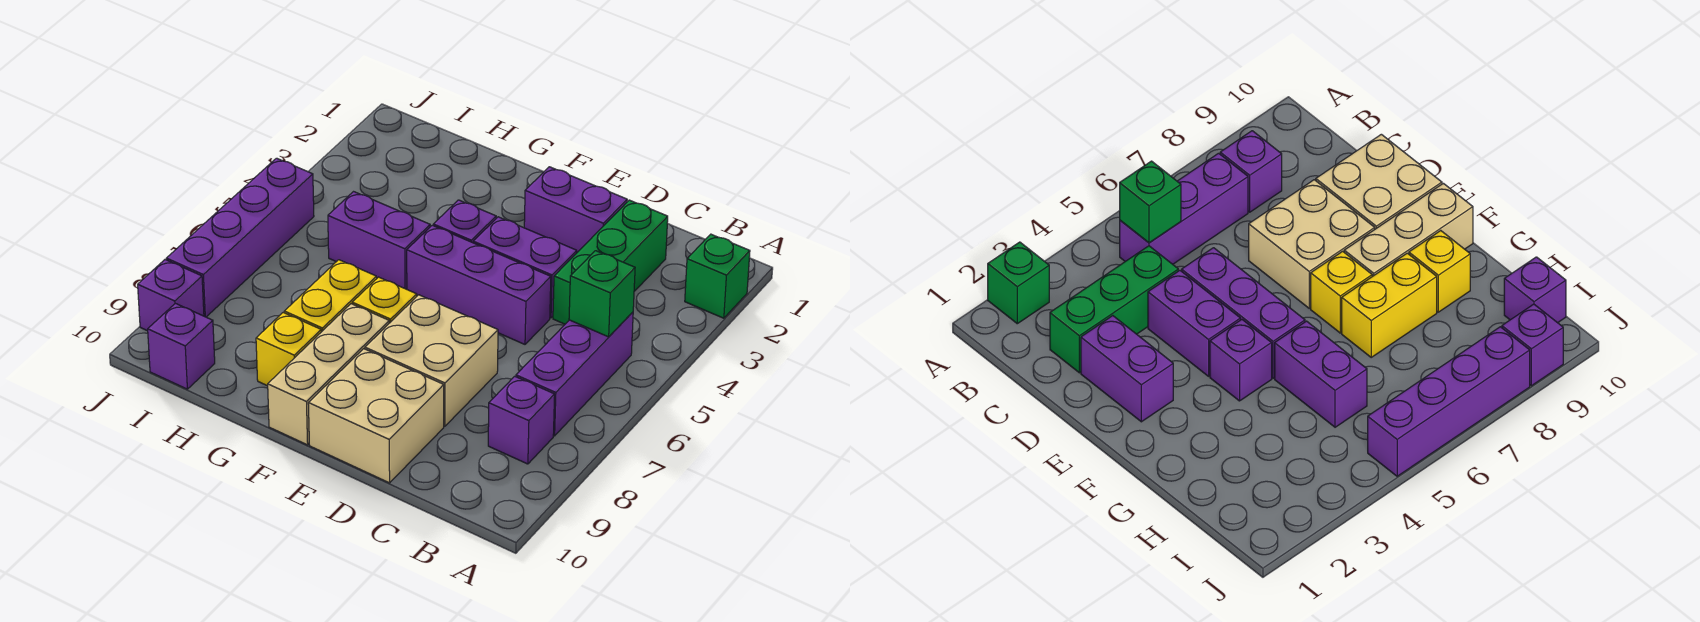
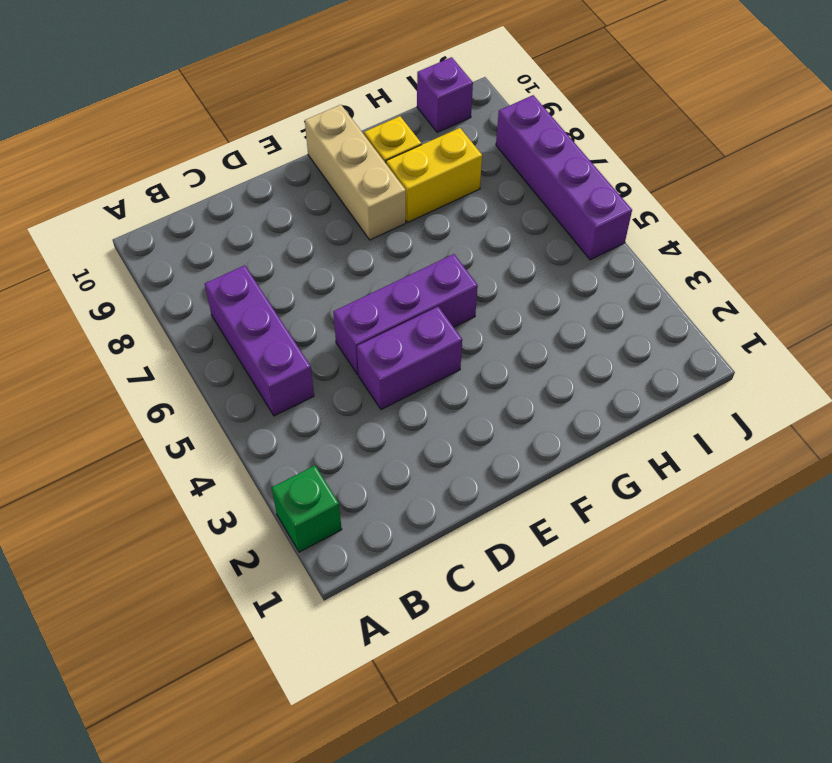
yellow brick G8:H8 level 1 -> yellow brick G7:G8 level 1
none -> purple brick B8 level 1
none -> green brick C2:C4 level 1
none -> purple brick D2:E2 level 1

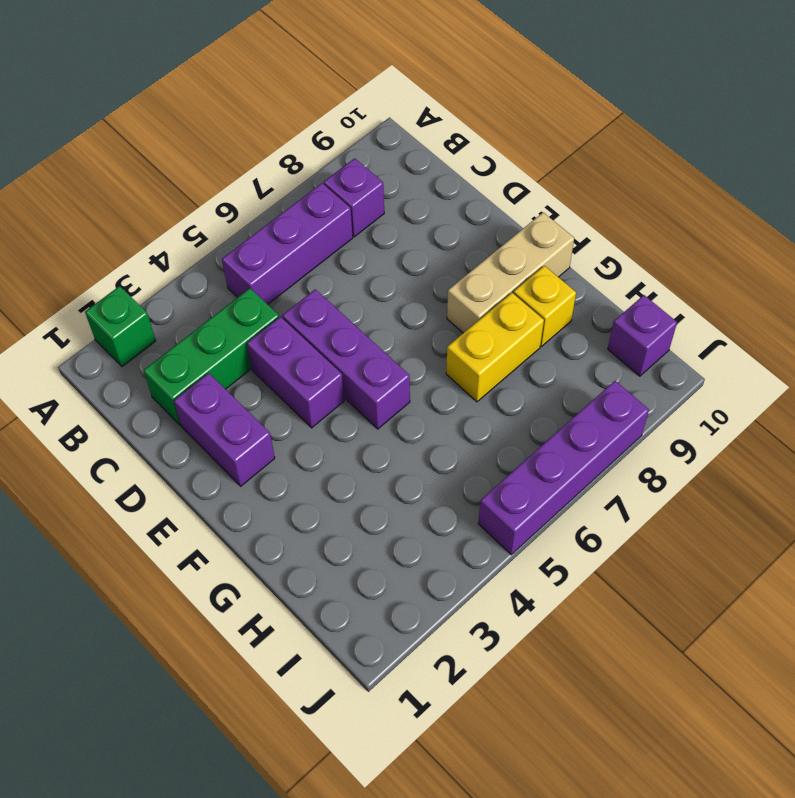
none -> tan brick D7:E8 level 1
none -> tan brick D9:E10 level 1
none -> purple brick F4 level 1

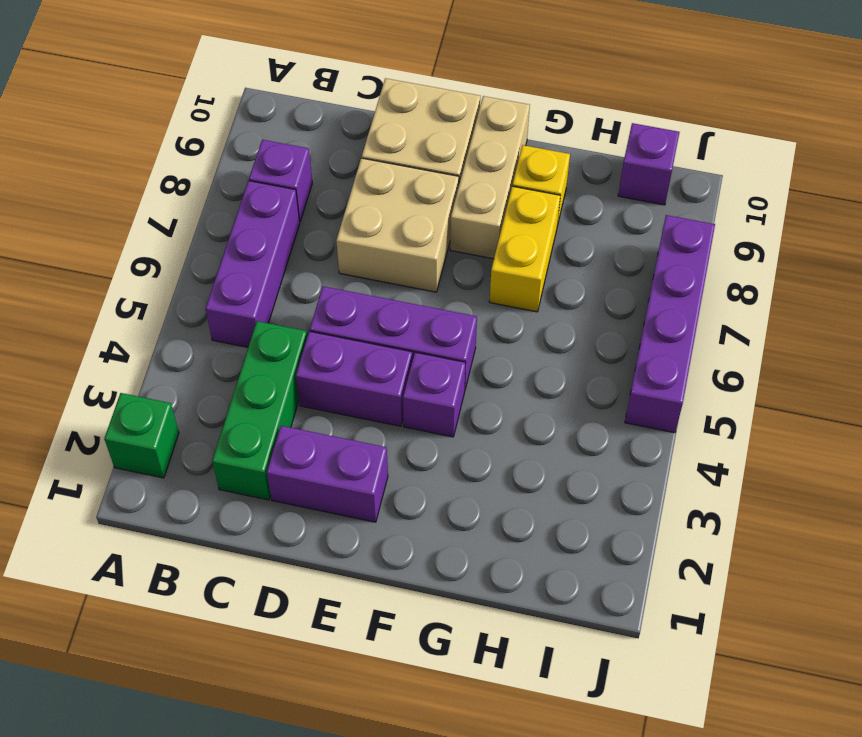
none -> yellow brick F7 level 1
none -> purple brick G5:H5 level 1
none -> purple brick J9 level 1

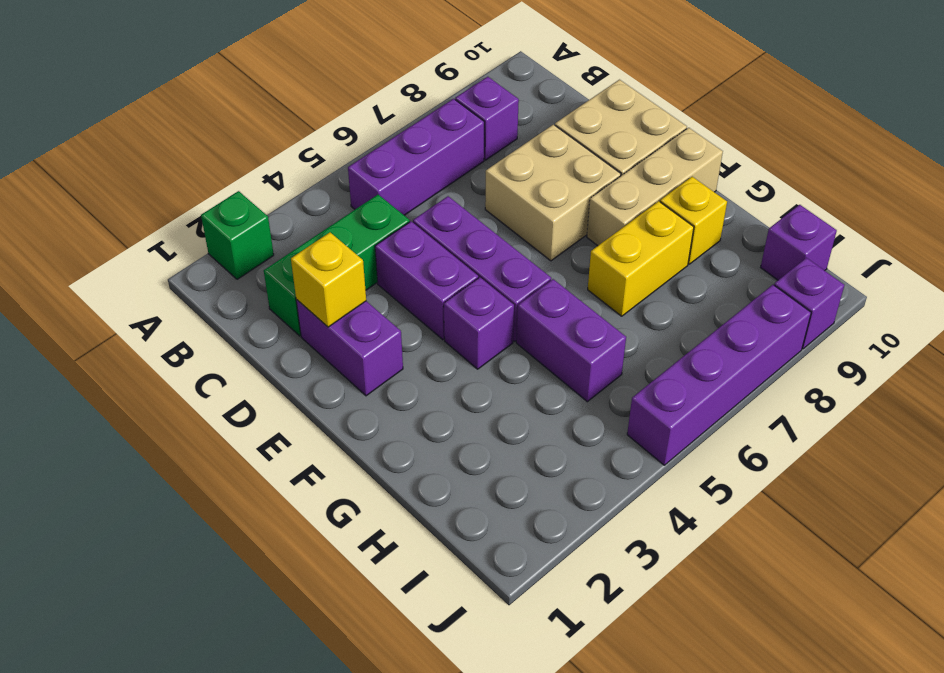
yellow brick D2 level 2 -> yellow brick F7 level 1
none -> green brick B5 level 2

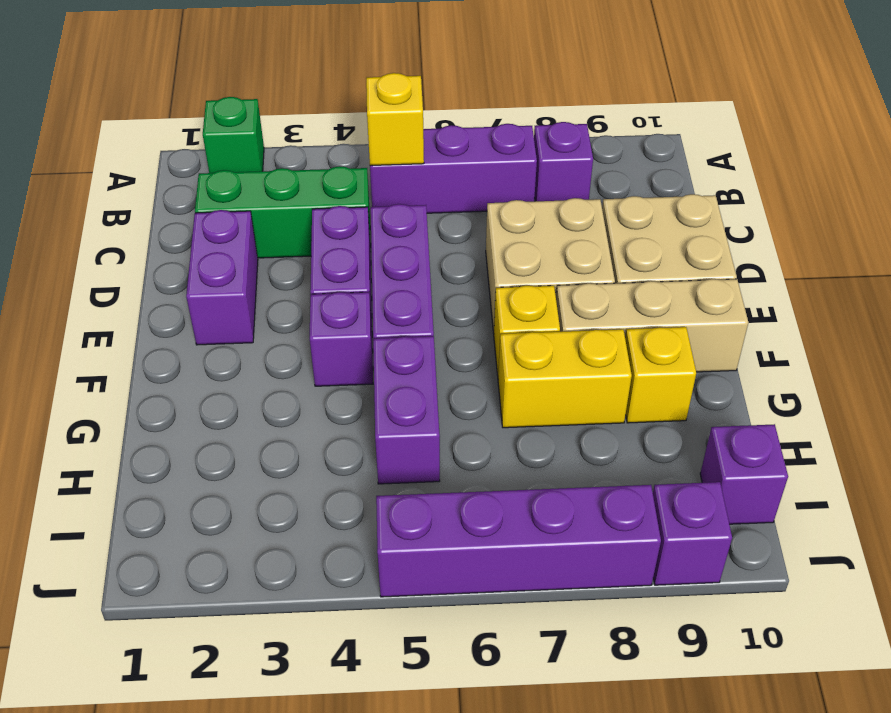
yellow brick B5 level 2 -> green brick B5 level 2

